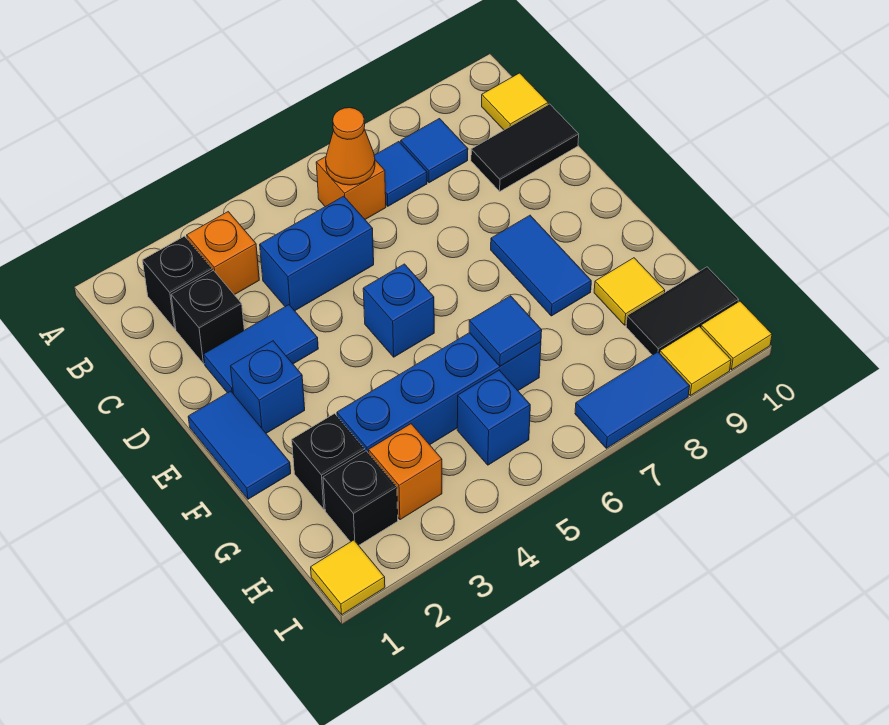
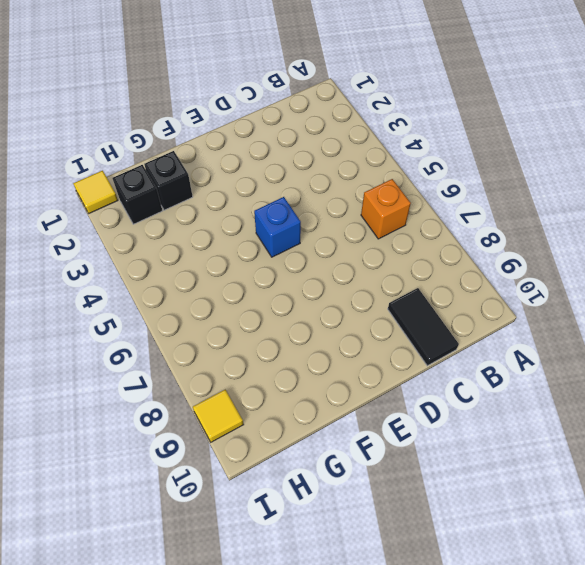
none -> black brick B2 level 1
none -> orange brick B3 level 1
none -> blue tile B7 level 1

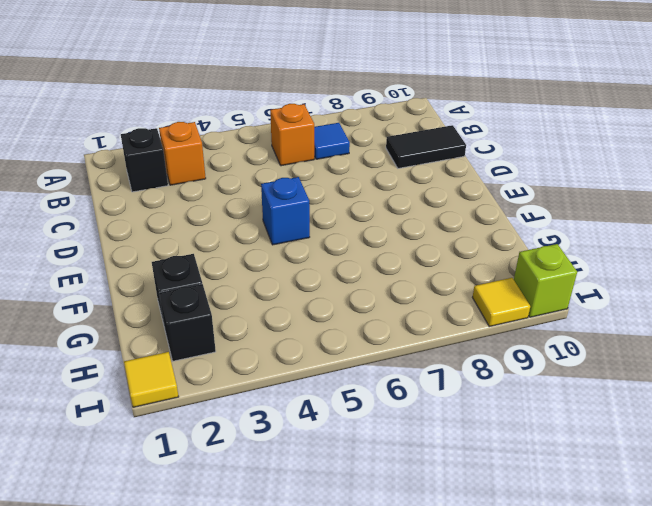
lime brick I10 level 1 -> yellow tile I10 level 1
none -> blue tile B8 level 1
none -> yellow tile B10 level 1
none -> black brick C2 level 1

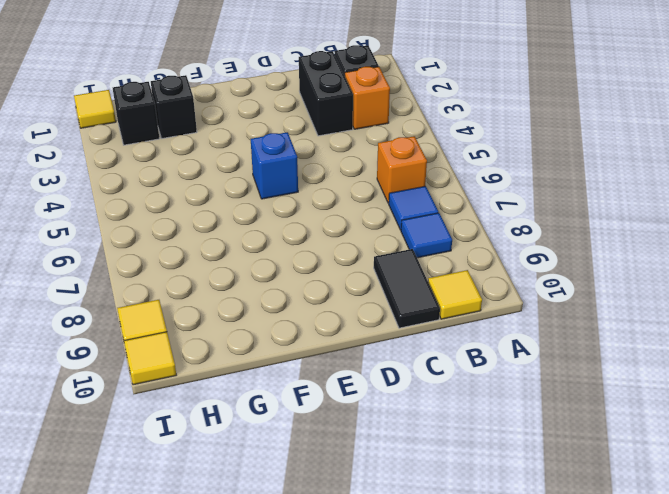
black brick C2:C3 level 1 -> black brick C2 level 1
none -> blue brick C4:C5 level 1
none -> blue tile D2:D3 level 1
none -> blue tile E1:F1 level 1

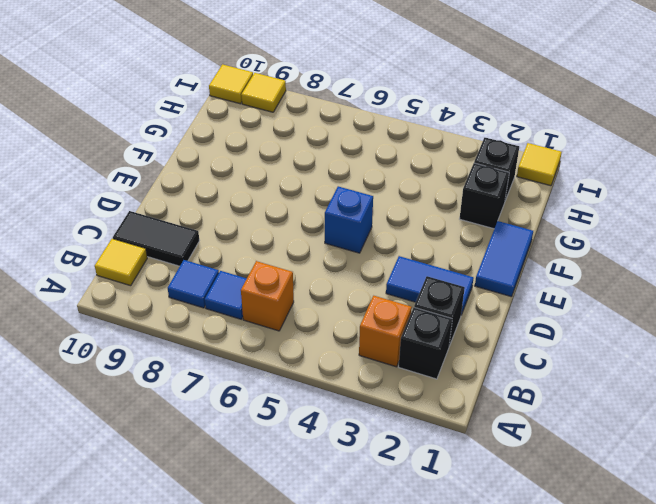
none -> blue brick C4:C5 level 1
none -> blue brick E2 level 1
none -> blue tile E8:F8 level 1

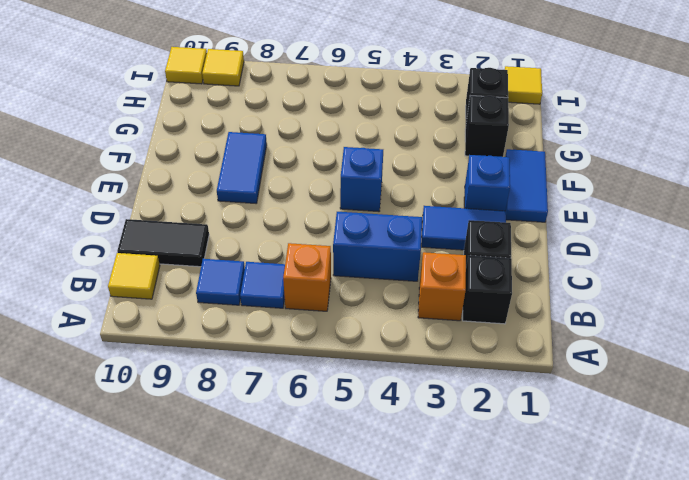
none -> blue brick G3:G6 level 1
none -> yellow tile G9 level 1
none -> orange brick H3 level 1

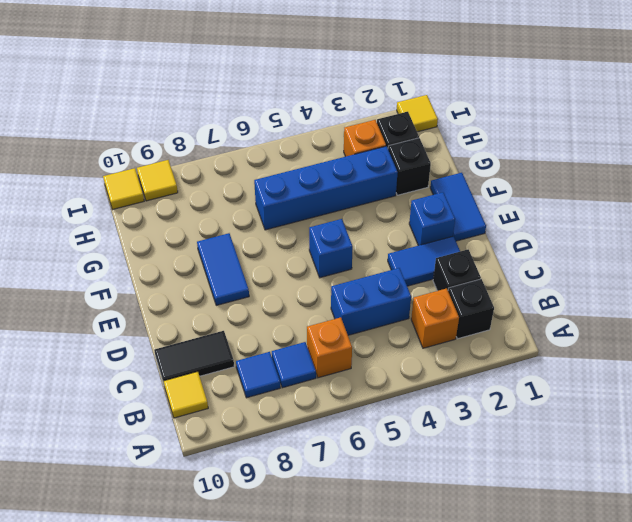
none -> yellow tile G9 level 1
none -> blue brick H5 level 1
none -> black tile H9:H10 level 1

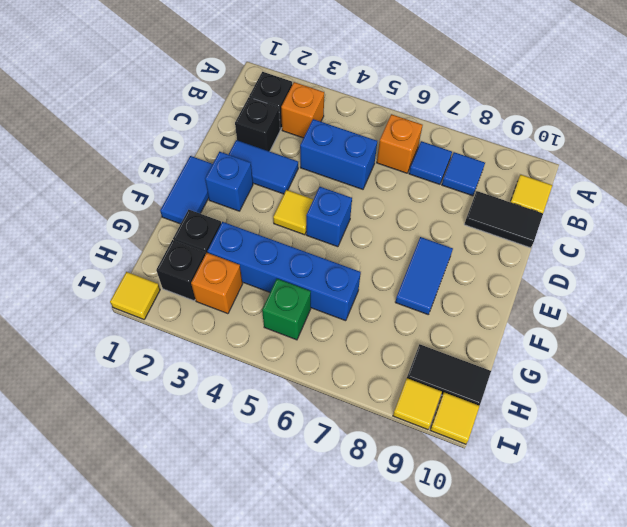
yellow tile E4 level 1 -> yellow tile G9 level 1
green brick H5 level 1 -> blue brick H5 level 1
none -> blue tile I7:I8 level 1
none -> orange cone B6 level 2
none -> blue tile G6 level 2

